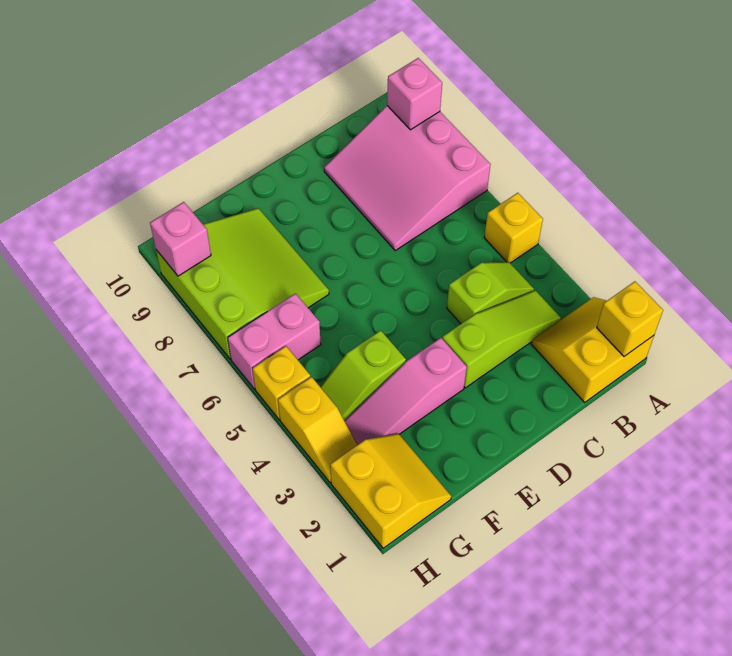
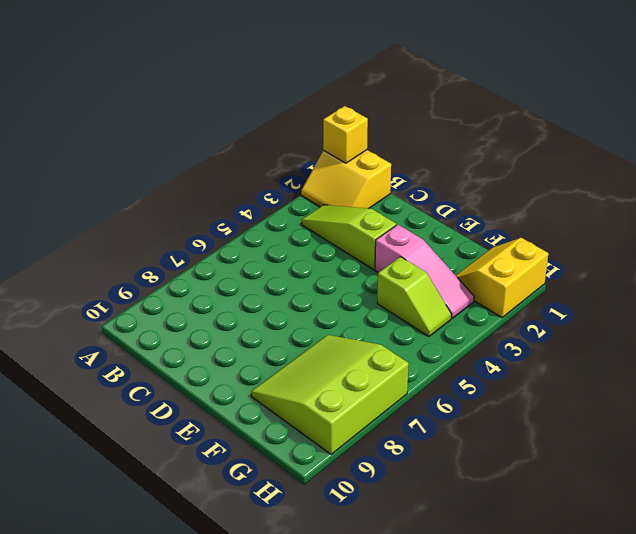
none -> yellow brick A5 level 1
none -> pink slope A7:C9 level 1 top A
none -> lime slope B4:C4 level 1 top C

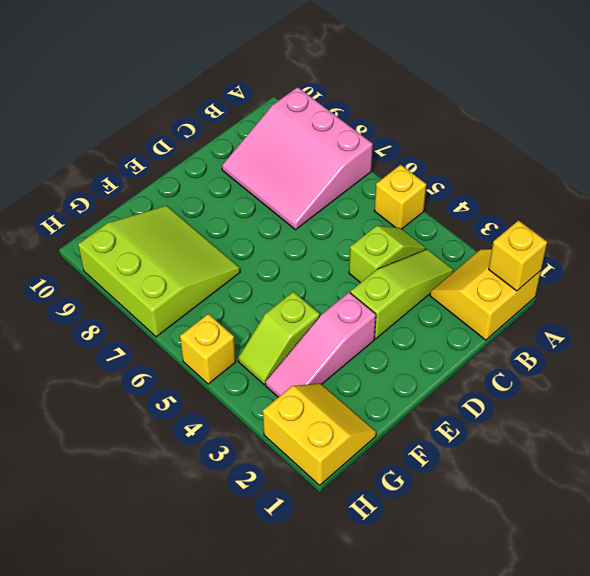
none -> pink brick G6:H6 level 1
none -> yellow slope H3:H4 level 1 top 4
none -> pink brick A9 level 2

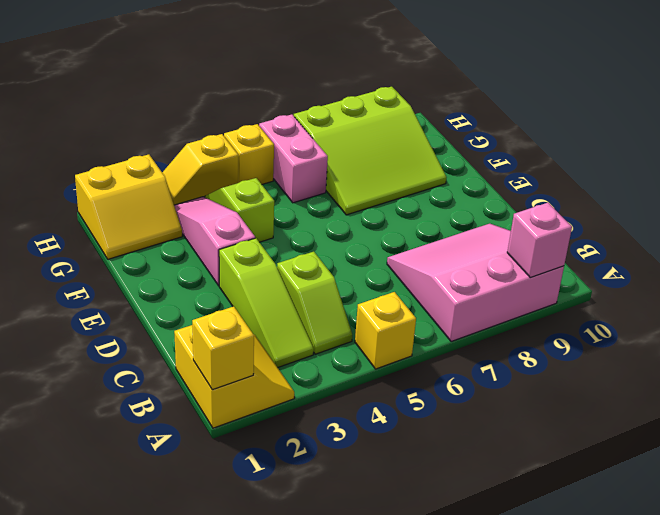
none -> pink brick H9 level 2

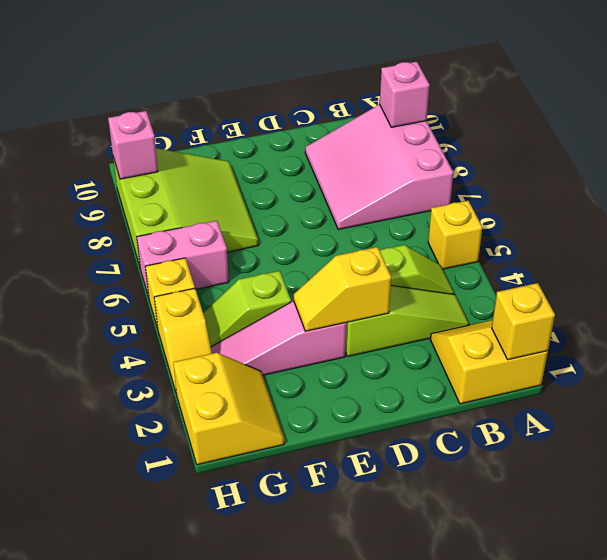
yellow slope D3:E3 level 2 top D -> none

